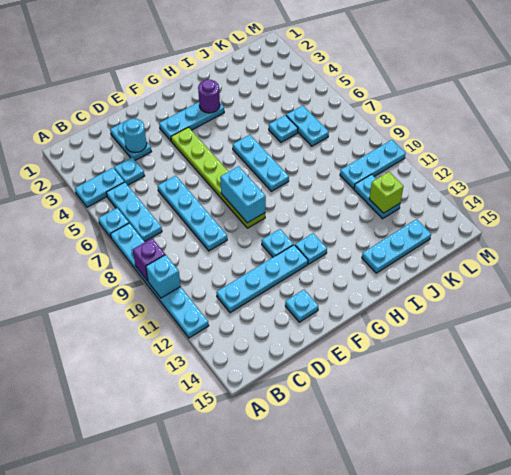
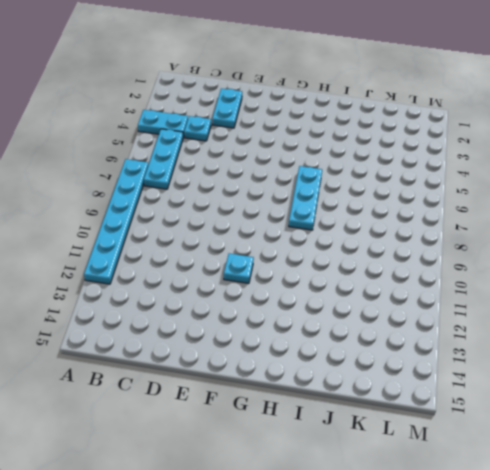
none -> cyan plate A6 level 1
none -> cyan plate C12:F12 level 1
none -> cyan plate D6:D9 level 1

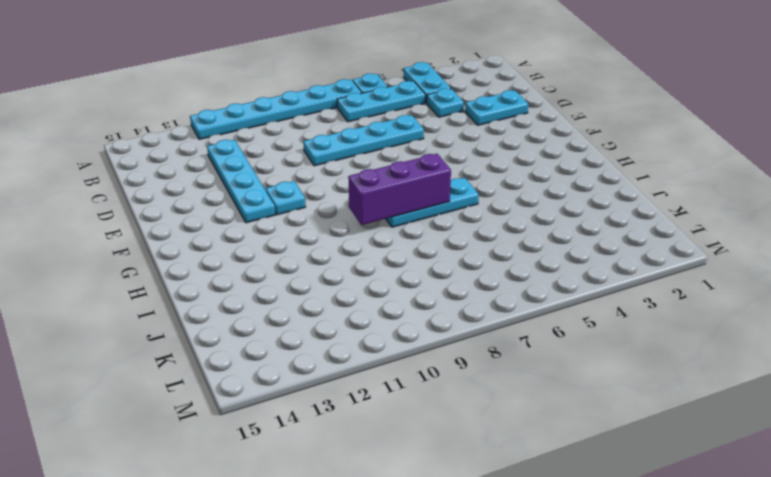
purple brick H7:H9 level 2 -> none
none -> cyan plate E14 level 1
none -> cyan plate F3:H3 level 1
none -> lime plate F4:F9 level 1

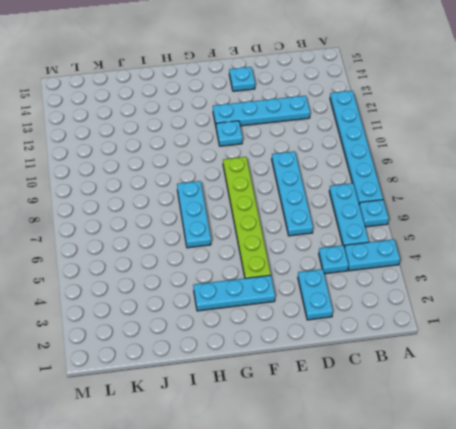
none -> cyan plate G12 level 1
none -> cyan plate I14:K14 level 1
none -> cyan plate J6 level 1

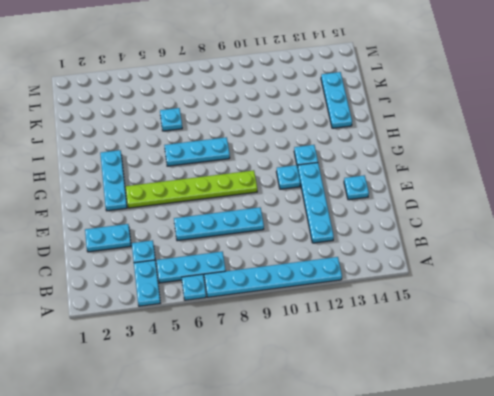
none -> cyan plate K6:K7 level 1
none -> cyan plate K10:M10 level 1
none -> cyan plate K11:K12 level 1

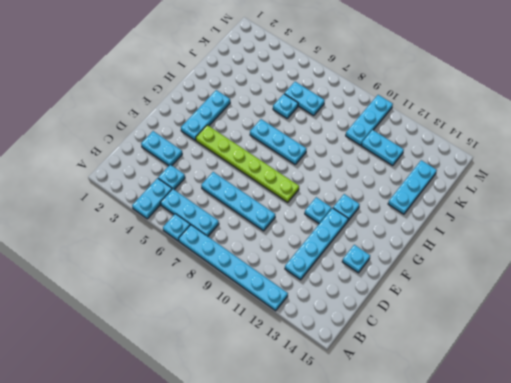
none -> purple brick A9 level 2
none -> cyan brick A10 level 2
none -> cyan round brick D3 level 2

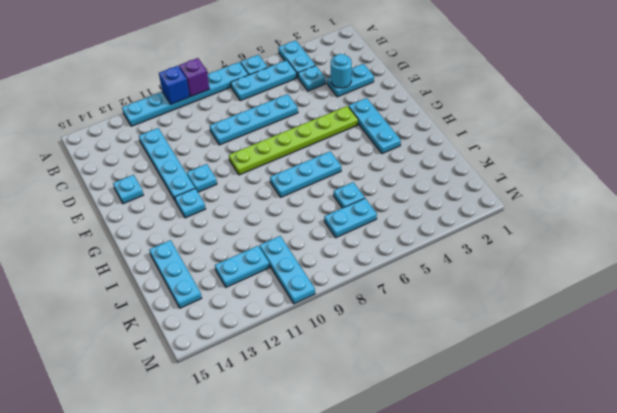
blue brick A10 level 2 -> cyan brick A10 level 2
none -> cyan brick F8:F9 level 2
none -> purple round brick H3 level 2
none -> lime brick K12 level 2

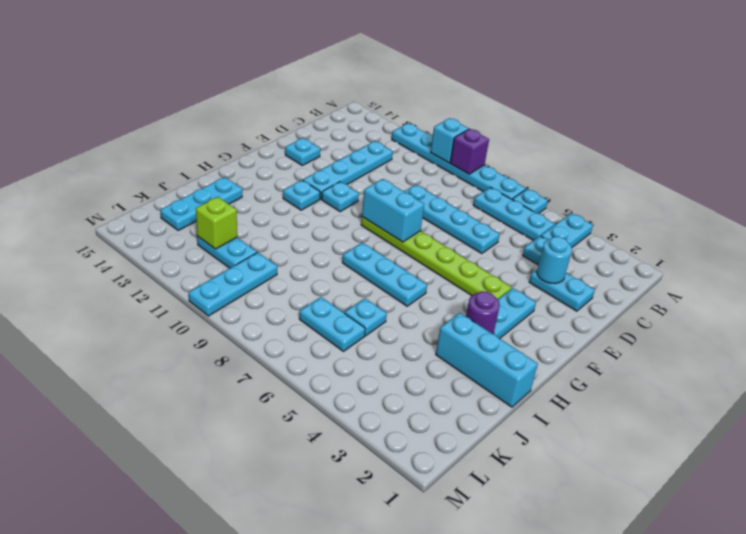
cyan brick I1:I3 level 1 -> none

